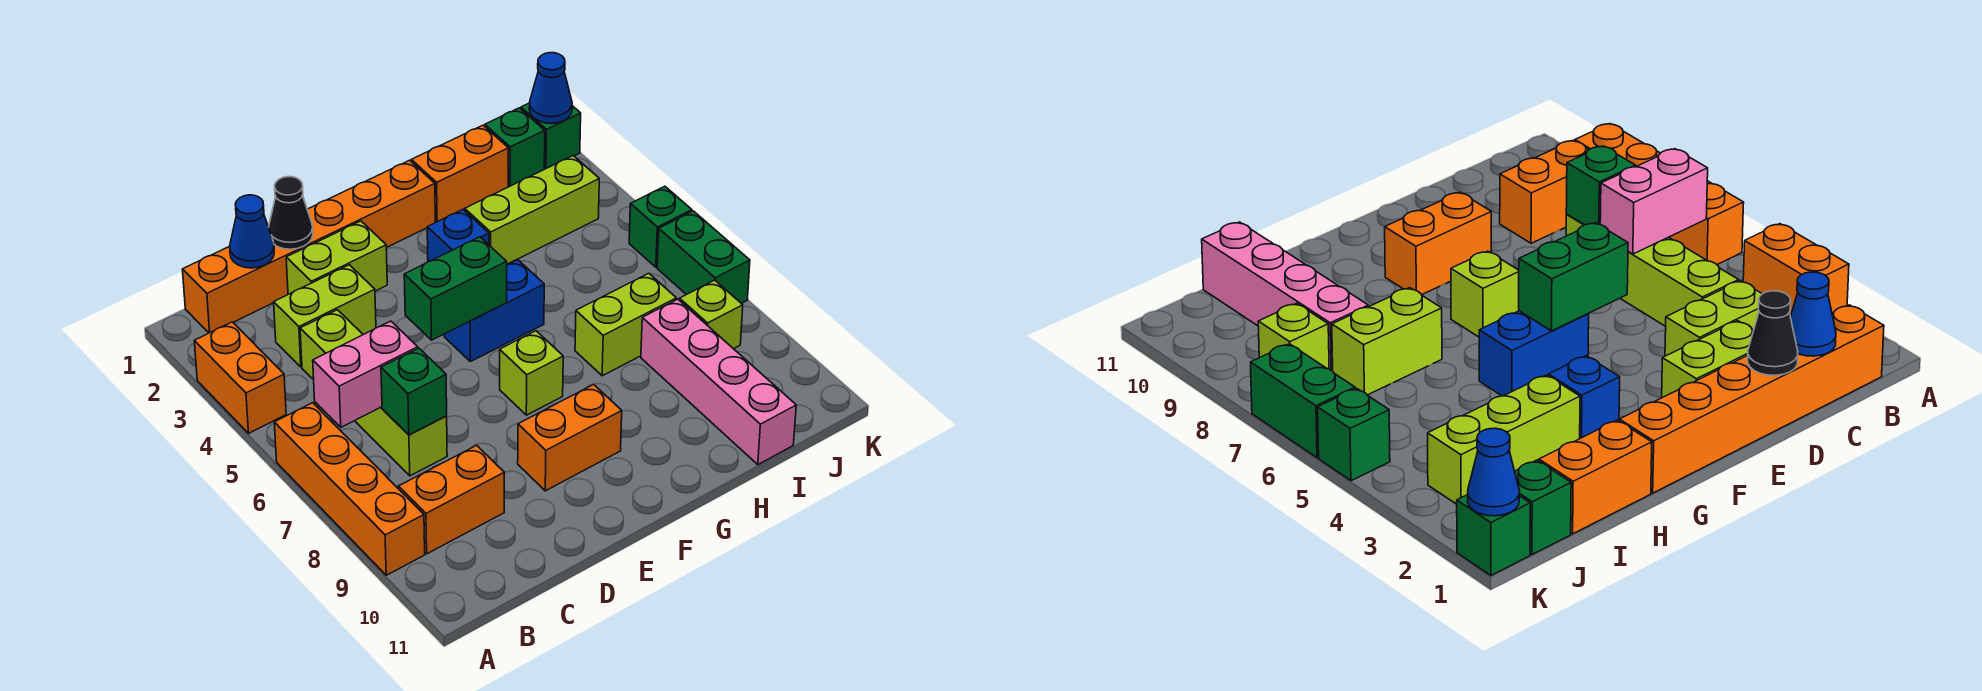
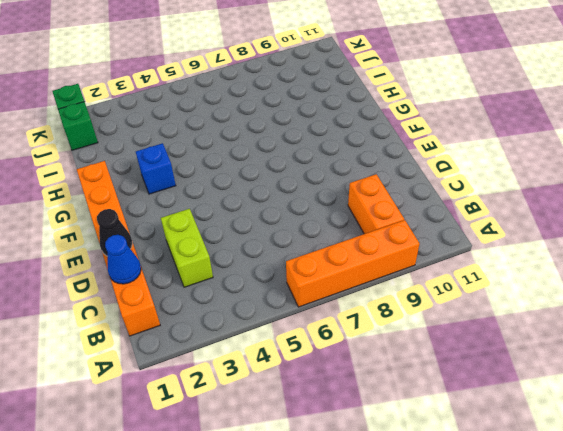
none -> orange brick A3:A4 level 1
none -> lime brick C4:C7 level 1
none -> lime brick D2:E2 level 1

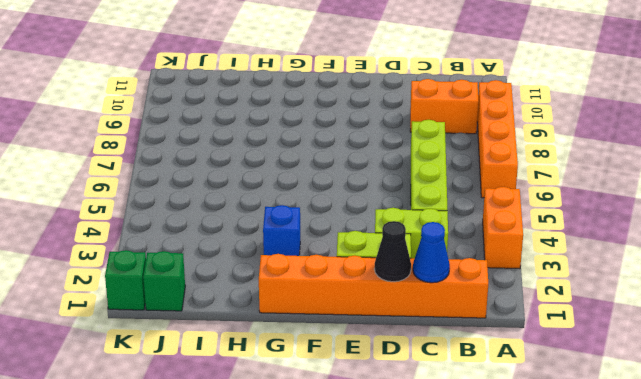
none -> orange brick E9:F9 level 1
none -> blue brick F5:G5 level 1
none -> lime brick F7 level 1

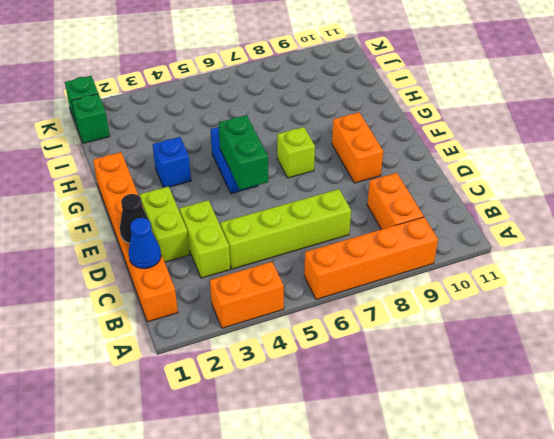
none -> orange brick H1:I1 level 1
none -> lime brick H3:J3 level 1
none -> lime brick H7:I7 level 1

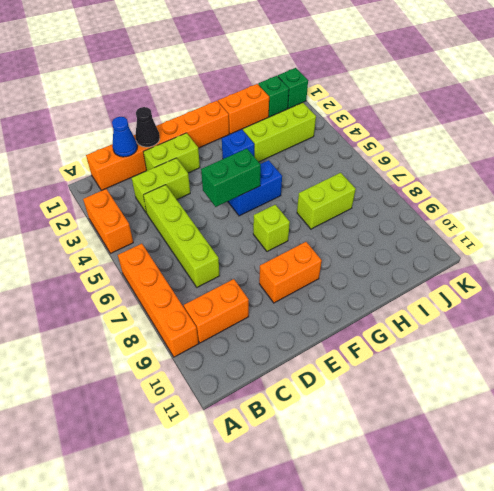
none -> pink brick I8:I11 level 1
none -> lime brick J8 level 1
none -> green brick K5 level 1

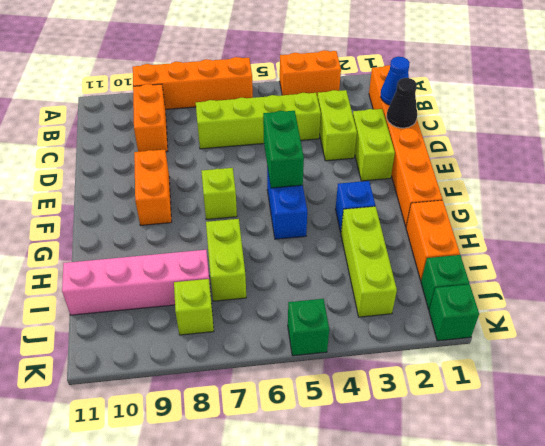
none -> green brick K6:K7 level 1
none -> pink brick B6:C6 level 2
none -> green brick C7 level 2

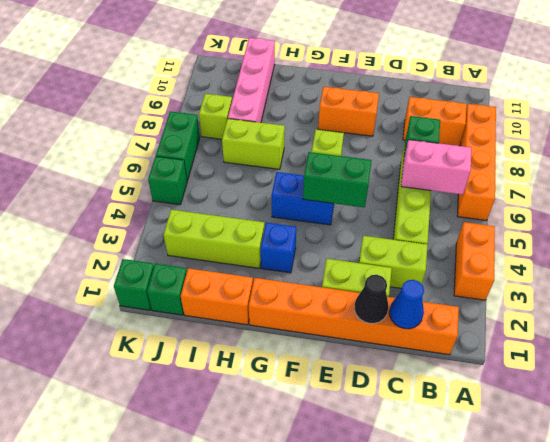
none -> blue cone K1 level 2

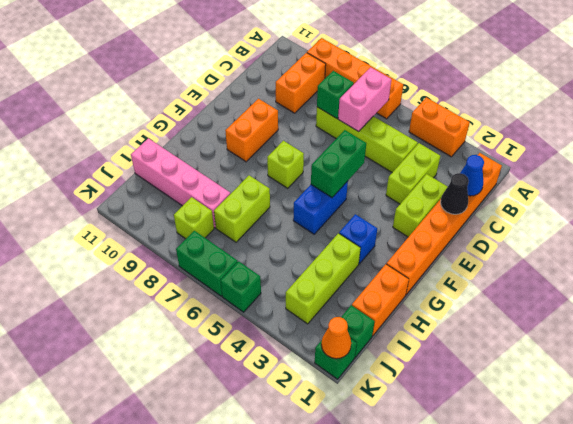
orange cone K1 level 2 -> blue cone K1 level 2

